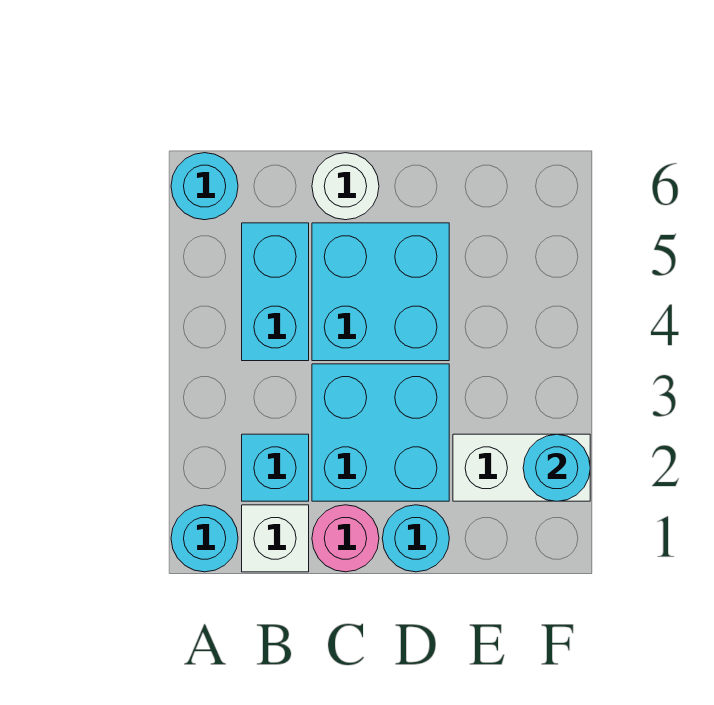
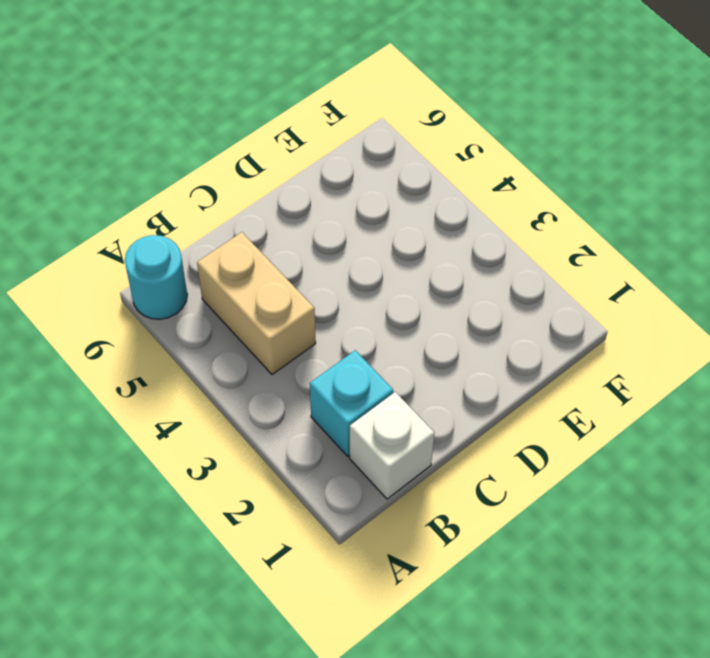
tan brick B4:B5 level 1 -> cyan brick B4:B5 level 1
none -> cyan round brick A1 level 1
none -> pink round brick C1 level 1
none -> cyan brick C2:D3 level 1

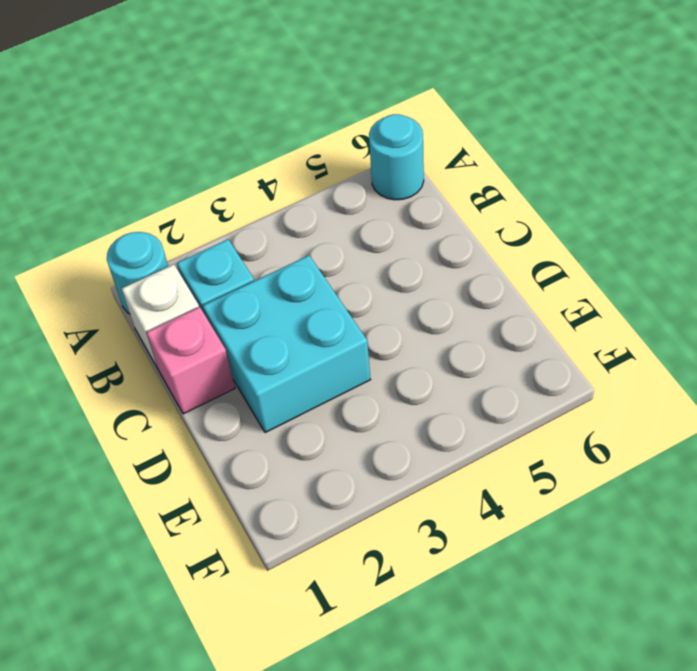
pink brick C1 level 1 -> pink round brick C1 level 1
none -> cyan brick B4:B5 level 1
none -> cyan brick C4:D5 level 1
none -> white round brick C6 level 1

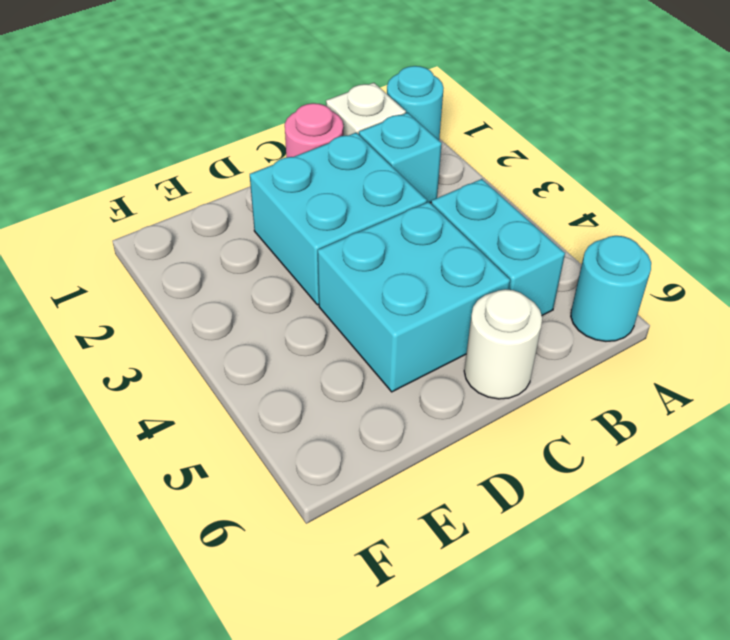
none -> cyan round brick D1 level 1
none -> white brick E2:F2 level 1
none -> cyan round brick F2 level 2

